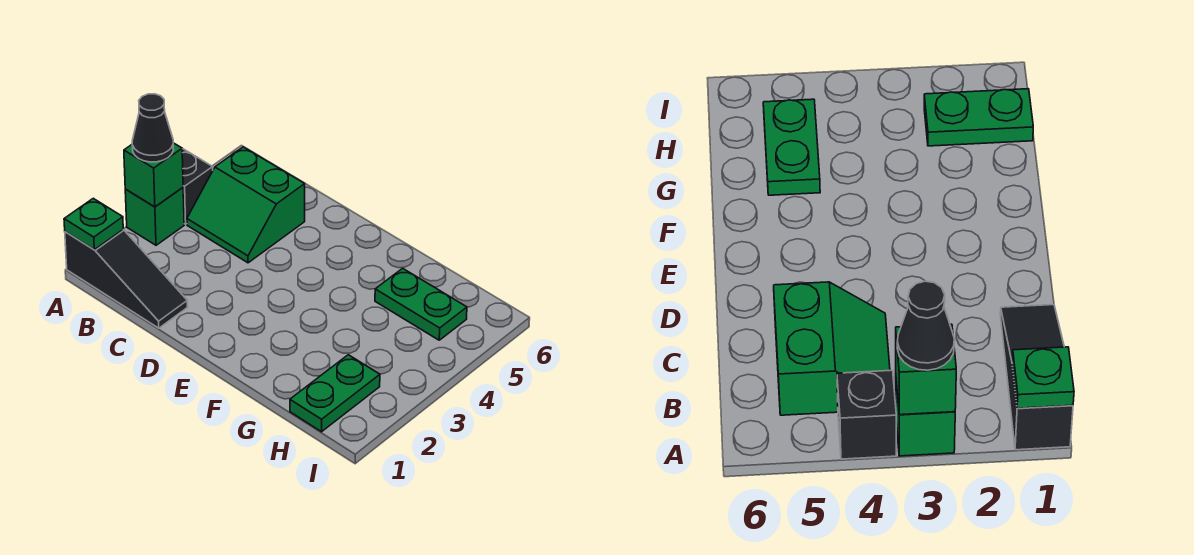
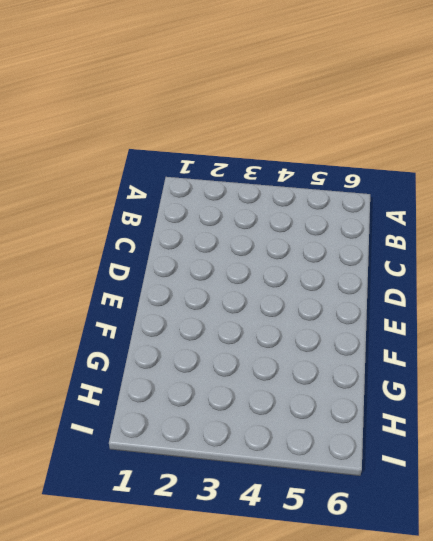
none -> black slope A1:C1 level 1 top A
none -> green brick A3 level 1

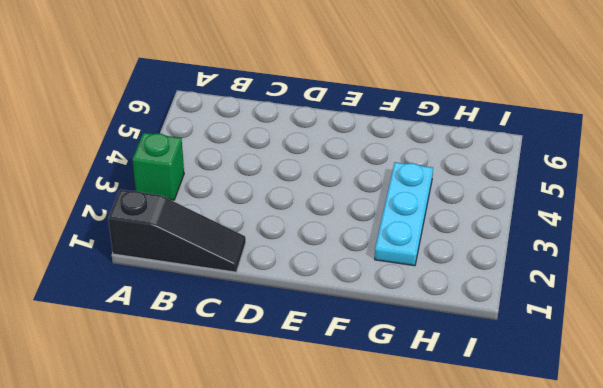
cyan plate G2:G4 level 1 -> none
none -> black brick A4 level 1
none -> green slope B4:C5 level 1 top 5

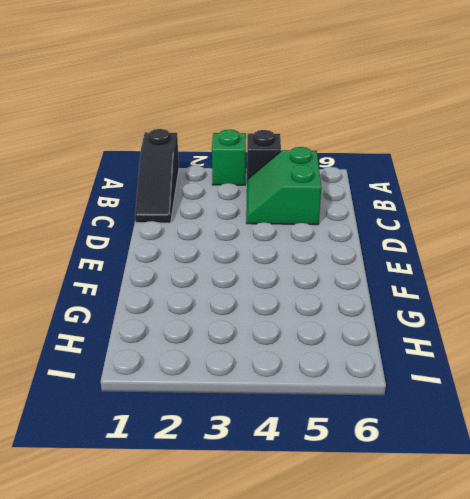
none -> green plate G5:H5 level 1
none -> green plate H1:H2 level 1

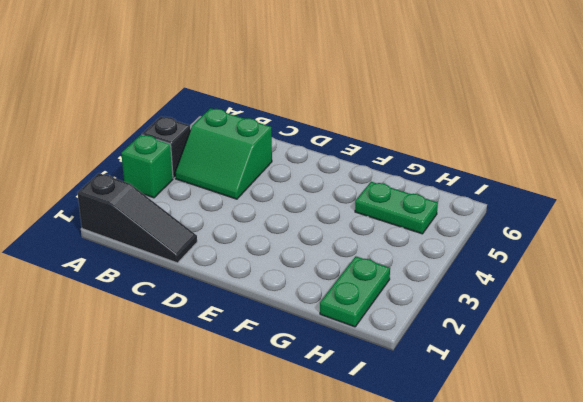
none -> green plate A1 level 2
none -> green brick A3 level 2

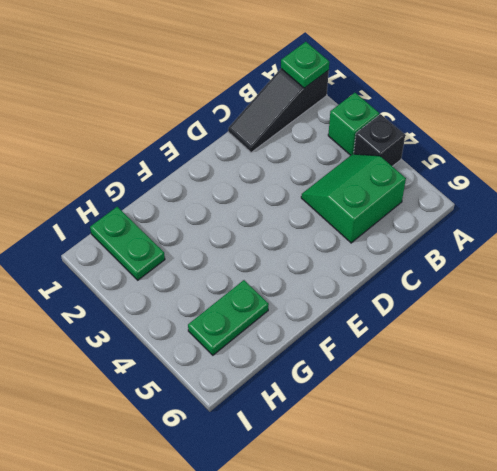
none -> green brick A3 level 2
none -> black cone A3 level 3

